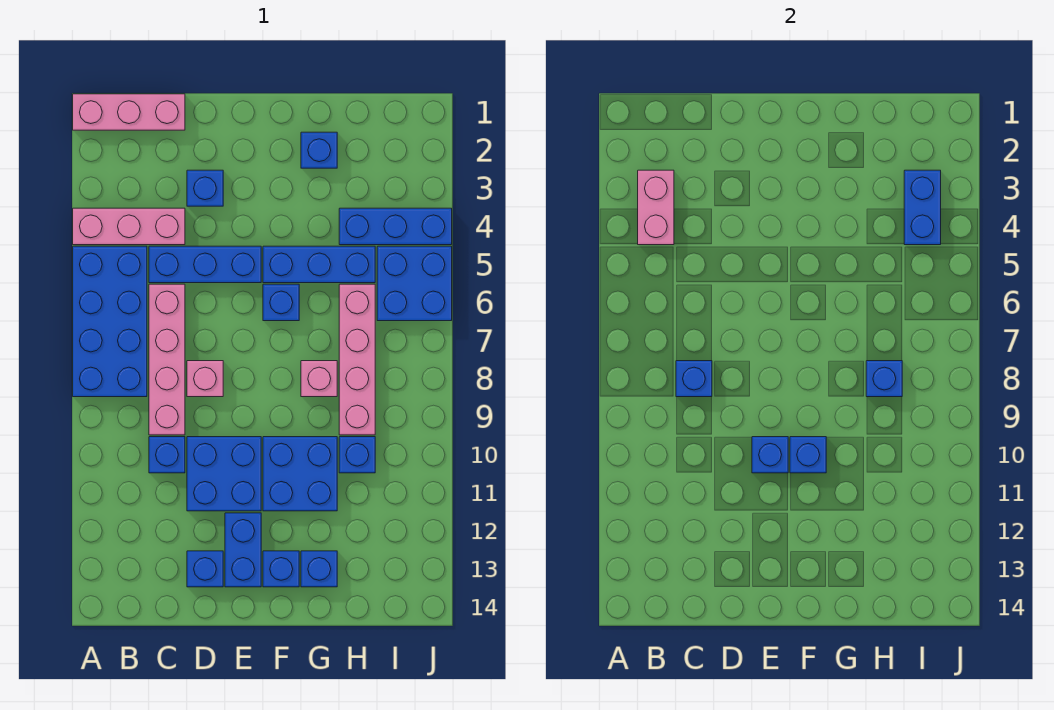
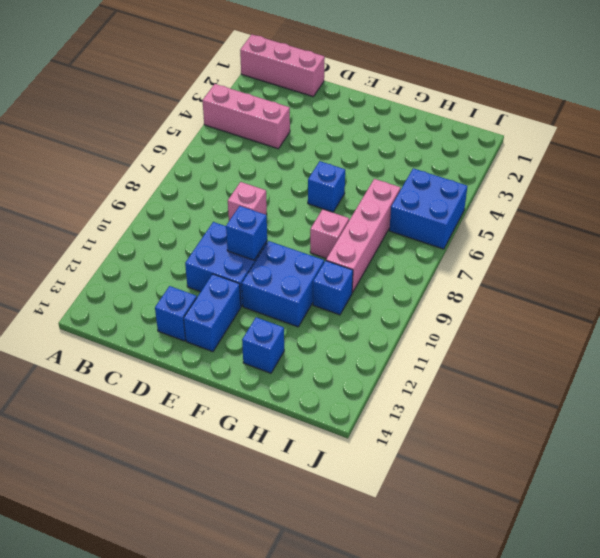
none -> blue brick A5:B8 level 1
none -> blue brick C5:E5 level 1
none -> pink brick C6:C9 level 1

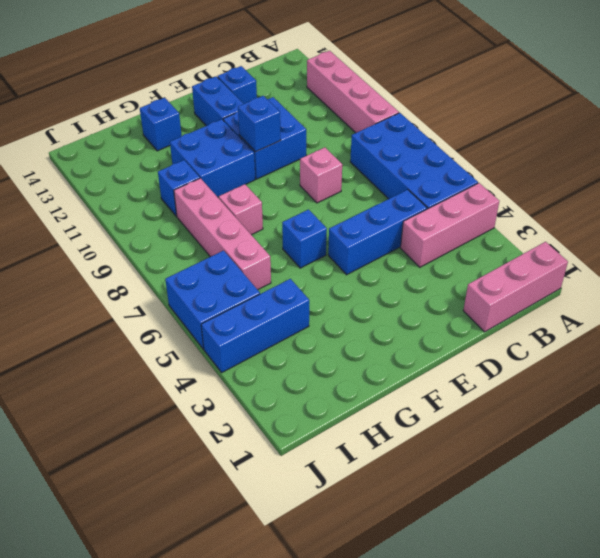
pink brick A9:A12 level 1 -> pink brick C6:C9 level 1
none -> blue brick C10 level 1
none -> blue brick D3 level 1
none -> blue brick F5:H5 level 1

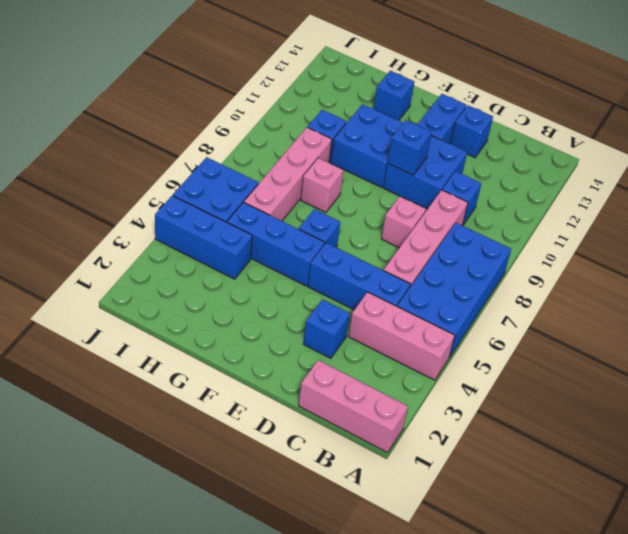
none -> blue brick F13 level 1
none -> blue brick G2 level 1
none -> pink brick B3:B4 level 2

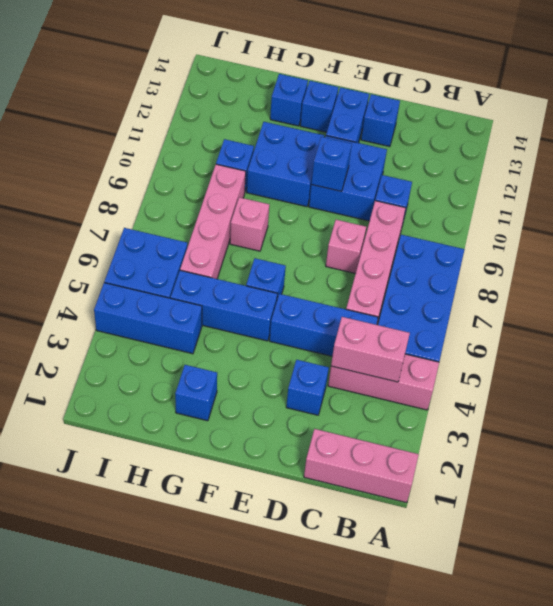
pink brick B4:C4 level 2 -> pink brick B3:B4 level 2
none -> blue brick C8 level 2
none -> blue brick F10 level 2
none -> blue brick H8 level 2

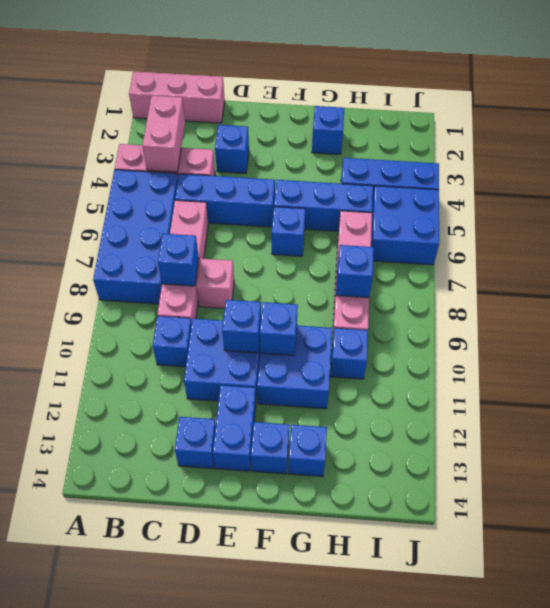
none -> pink brick G8 level 1
none -> blue brick I3:I4 level 2

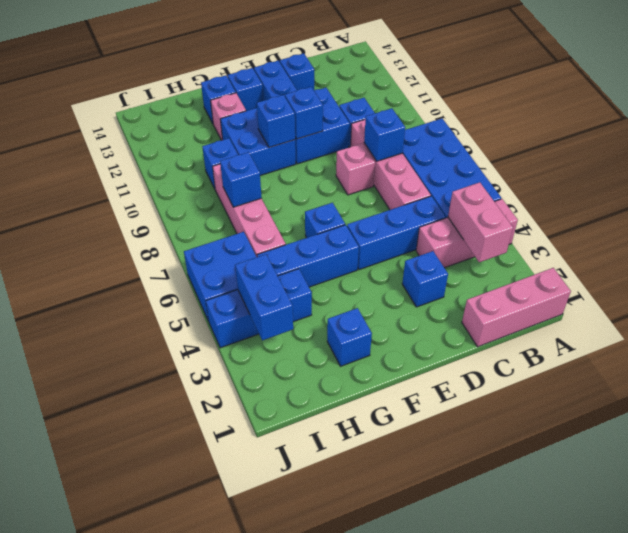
pink brick G12 level 1 -> pink brick G8 level 1

